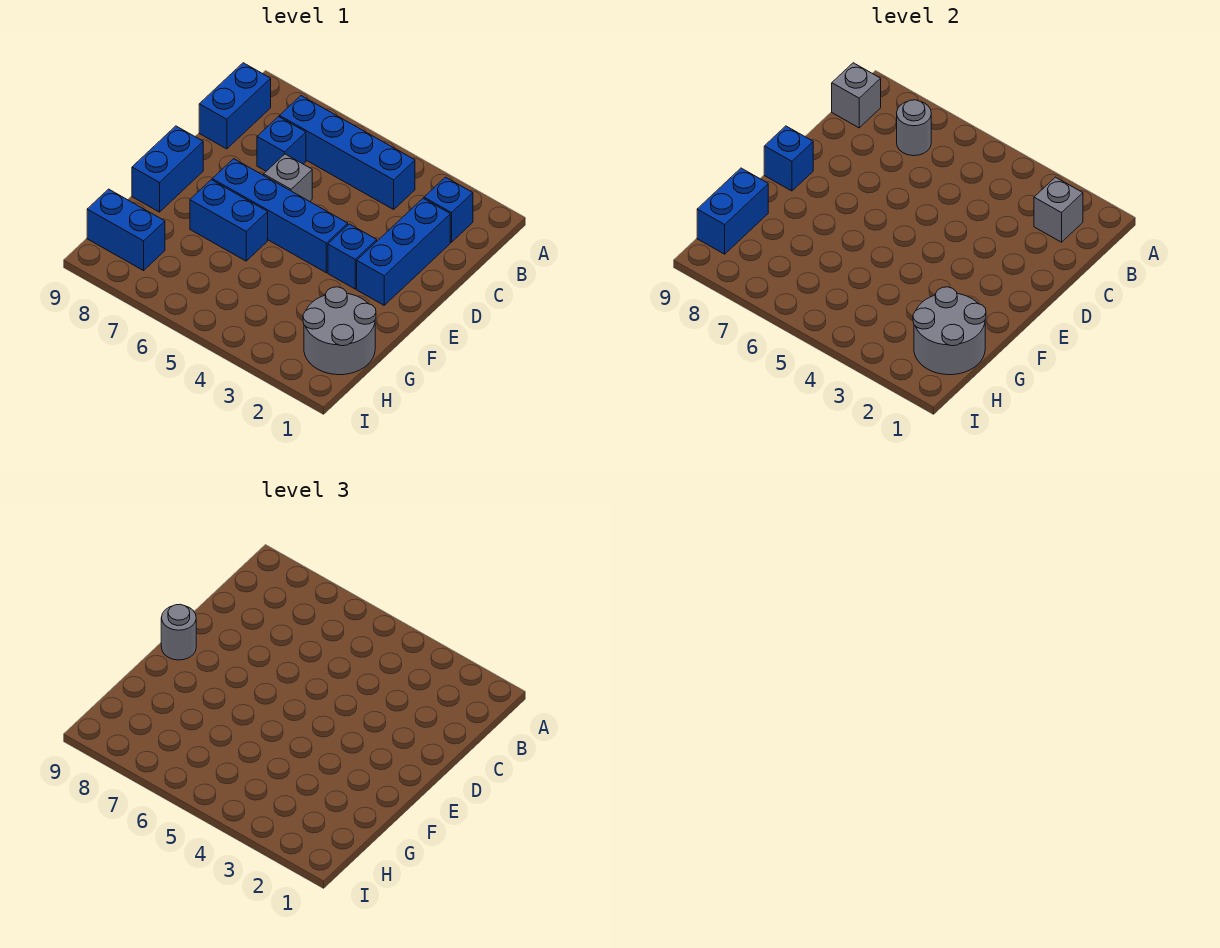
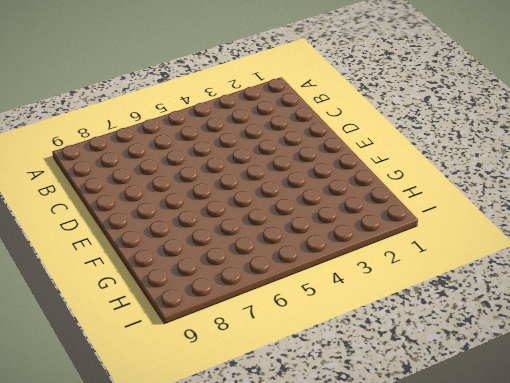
none -> blue brick B2 level 1
none -> blue brick B4:B7 level 1
none -> blue brick B9:C9 level 1

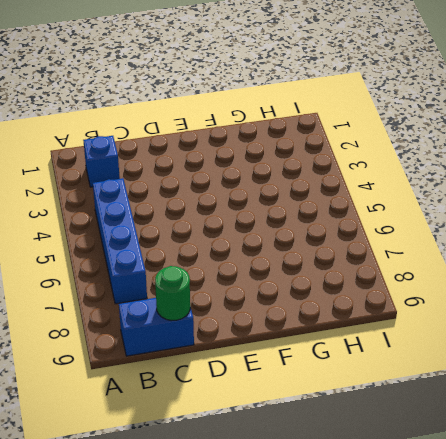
green round brick C9 level 2 -> none
none -> blue brick C2:E2 level 1
none -> blue brick C7 level 1
none -> grey brick D6 level 1

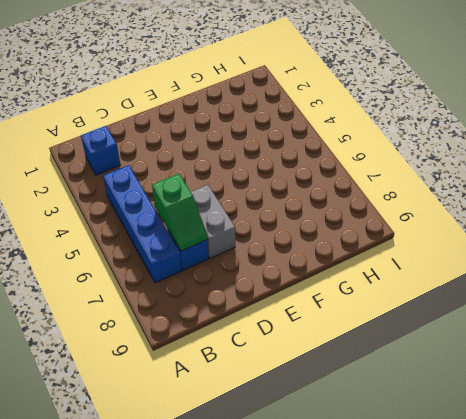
green slope C6:C7 level 2 top 6 -> none
grey brick D6:D7 level 1 -> grey brick D6 level 1
none -> blue brick B9:C9 level 1
none -> blue brick C2:E2 level 1
none -> blue brick E3 level 1

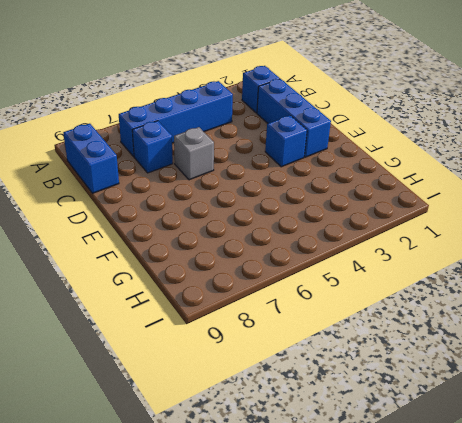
none -> blue brick E4:E7 level 1
none -> blue brick E9:F9 level 1
none -> blue brick F6:F7 level 1

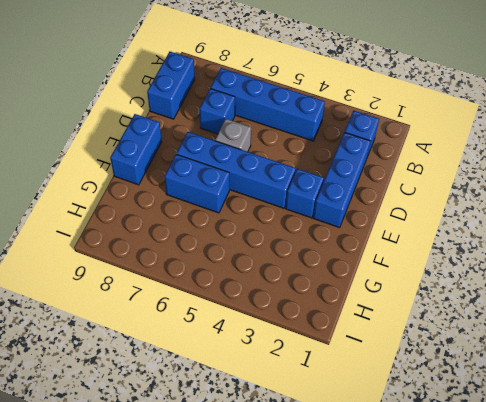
none -> grey round brick G1:H2 level 1
none -> blue brick H8:H9 level 1
none -> grey brick B2 level 2

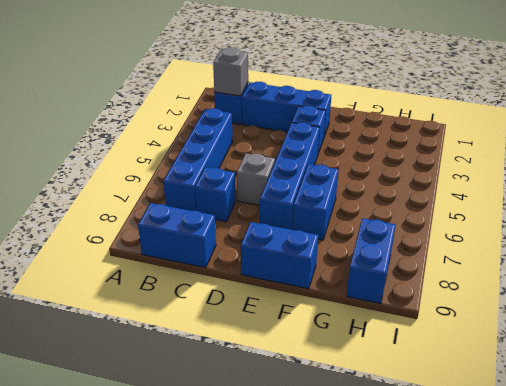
none -> grey round brick G1:H2 level 1
none -> grey round brick B7 level 2
none -> grey brick B9 level 2

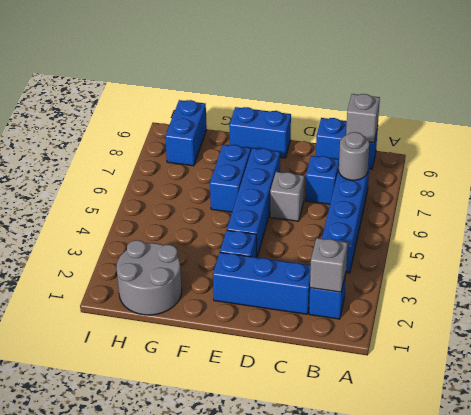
none -> blue brick E9 level 2
none -> grey round brick G1:H2 level 2
none -> blue brick G9:H9 level 2

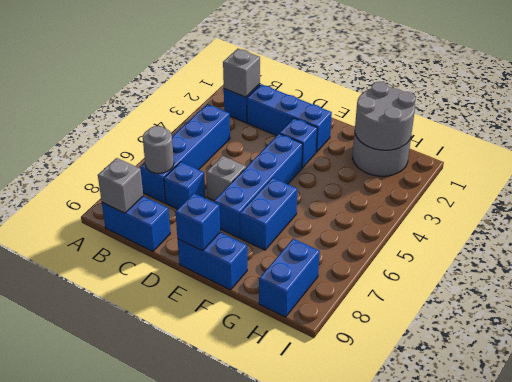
none -> blue brick G9:H9 level 2
none -> grey round brick E9 level 3

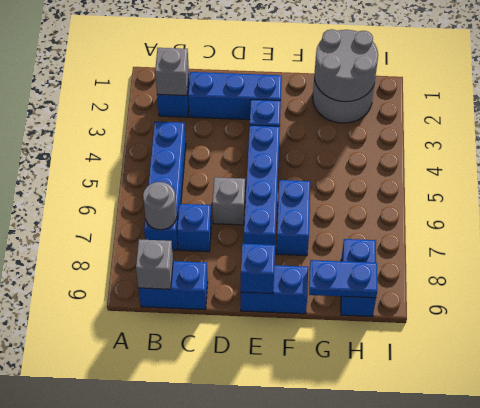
blue plate G9:H9 level 2 -> blue brick G9:H9 level 2
none -> grey round brick E9 level 3

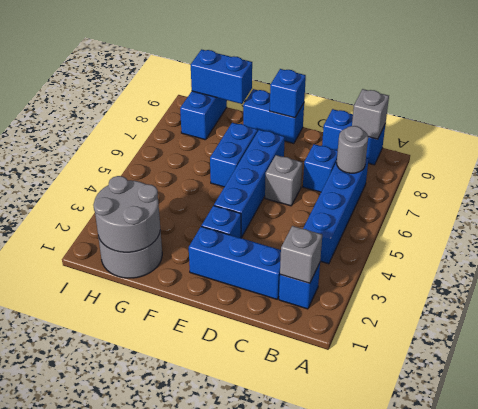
none -> grey round brick E9 level 3

